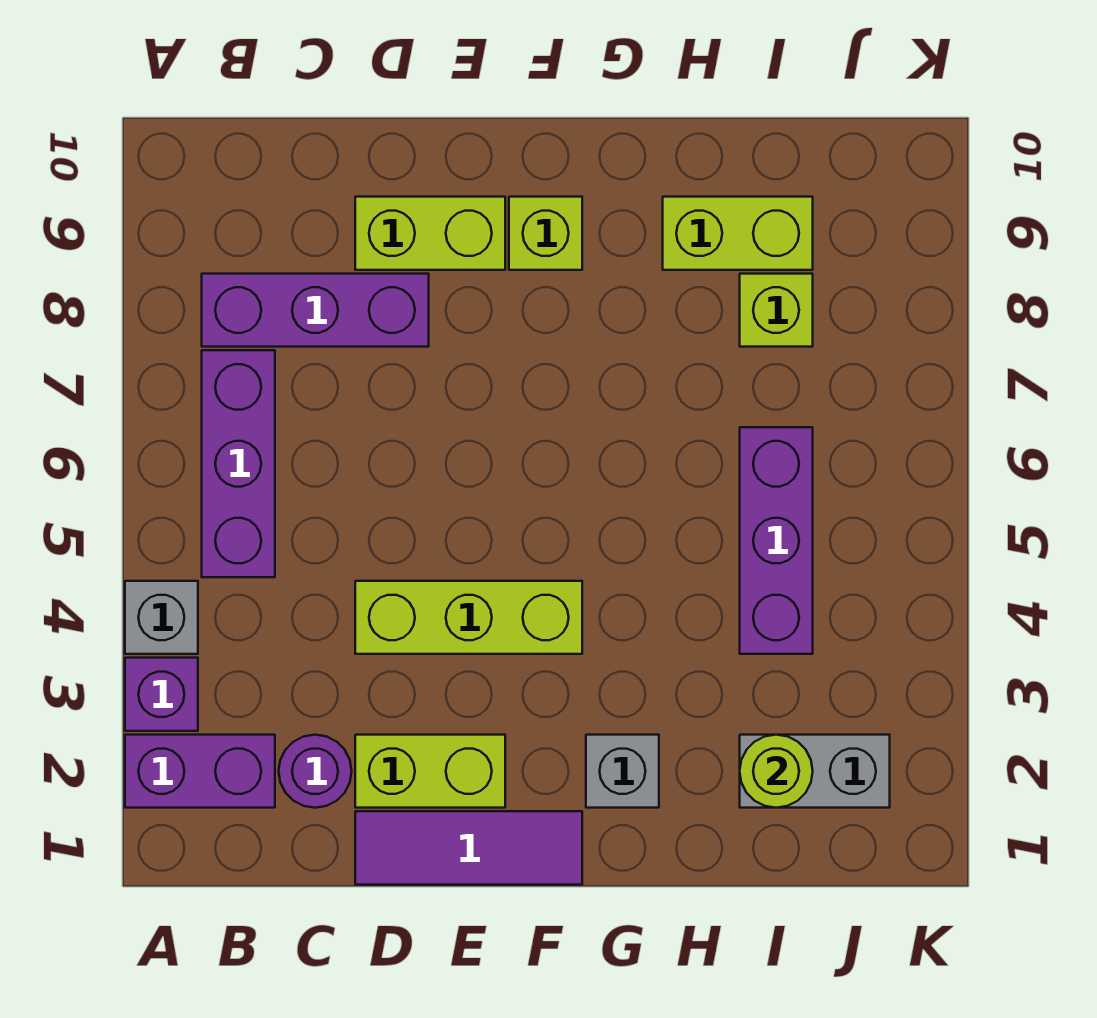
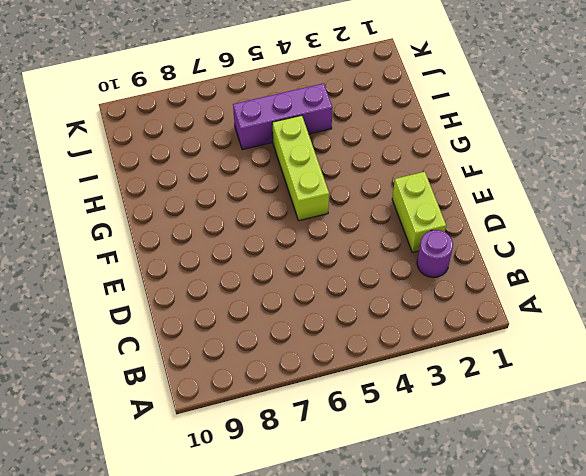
lime brick F5:H5 level 1 -> lime brick D4:F4 level 1
none -> purple brick A2:B2 level 1
none -> purple brick A3 level 1
none -> grey brick A4 level 1

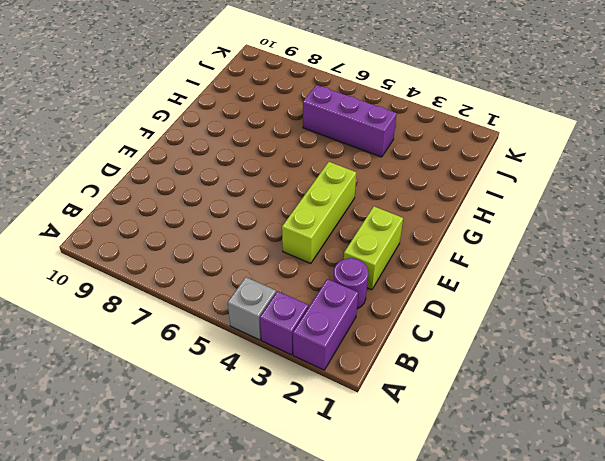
none -> purple brick B5:B7 level 1
none -> purple brick B8:D8 level 1
none -> purple tile D1:F1 level 1

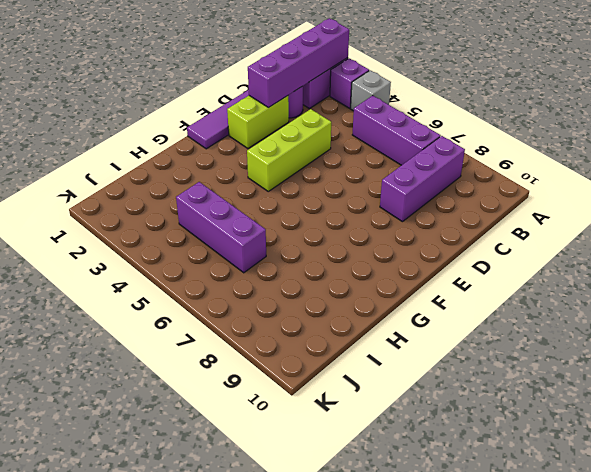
purple brick A2:D2 level 2 -> none
none -> lime brick D9:E9 level 1
none -> lime brick F9 level 1
none -> grey brick G2 level 1

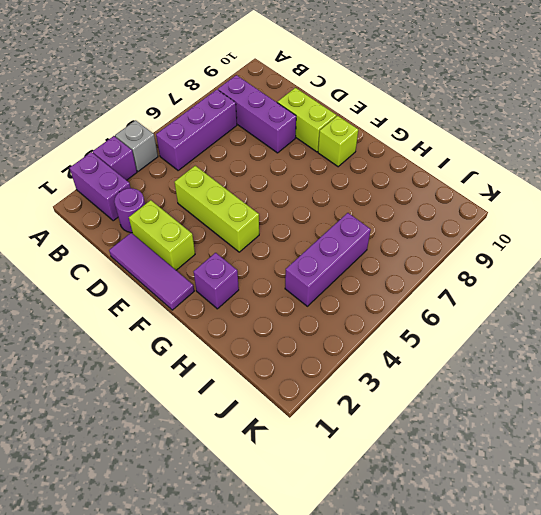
purple brick G2 level 1 -> grey brick G2 level 1
none -> lime brick H9:I9 level 1
none -> grey brick I2:J2 level 1
none -> lime brick I8 level 1

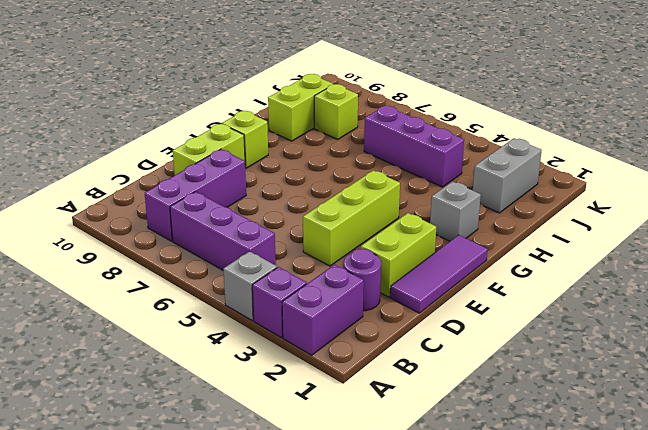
none -> lime round brick I2 level 2

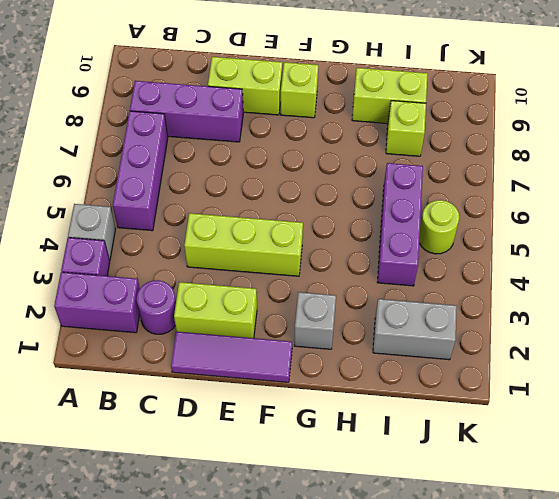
lime round brick J5 level 1 -> lime round brick I2 level 2

